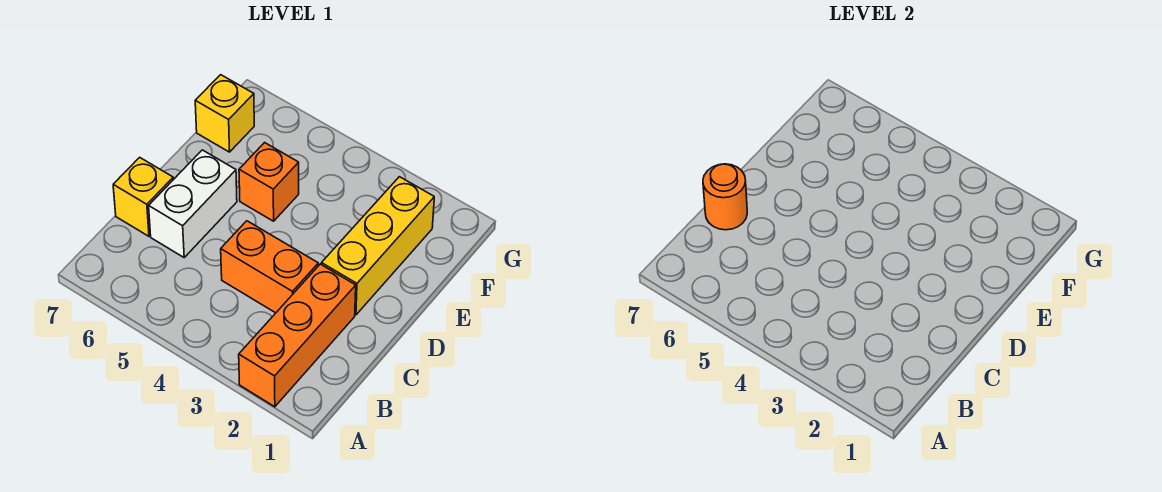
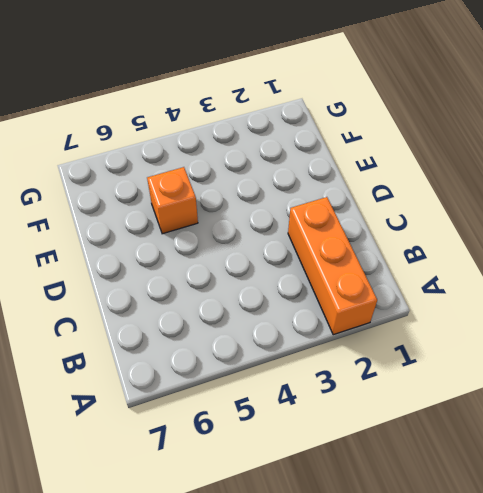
none -> orange brick C3:C4 level 1
none -> white brick C6:D6 level 1

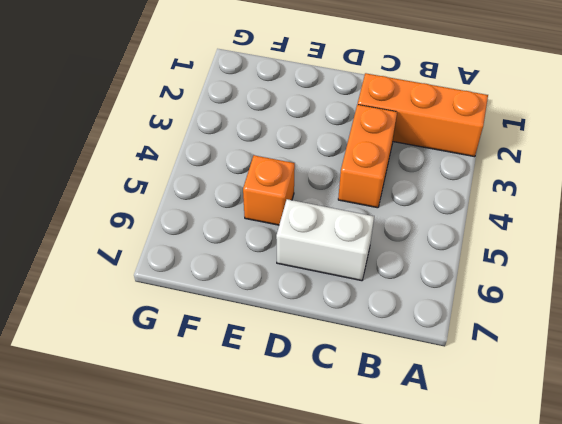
none -> yellow brick C7 level 1
none -> yellow brick D2:F2 level 1

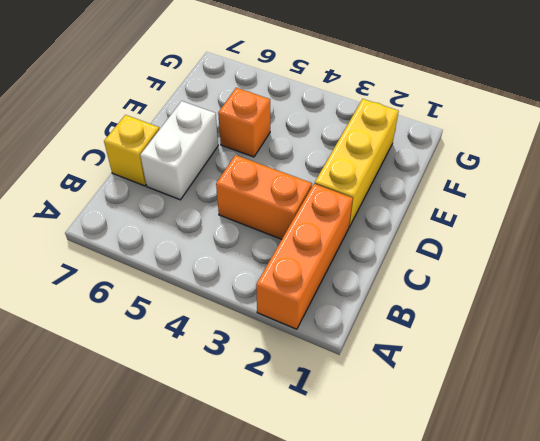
none -> yellow brick F7 level 1
none -> orange round brick C7 level 2

